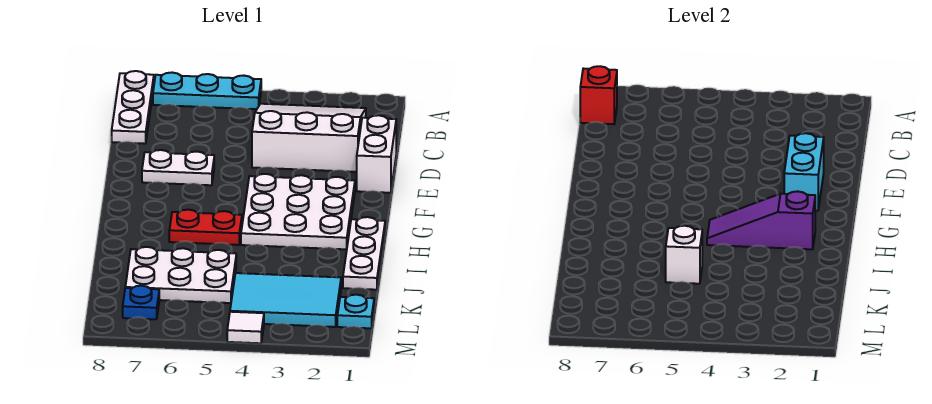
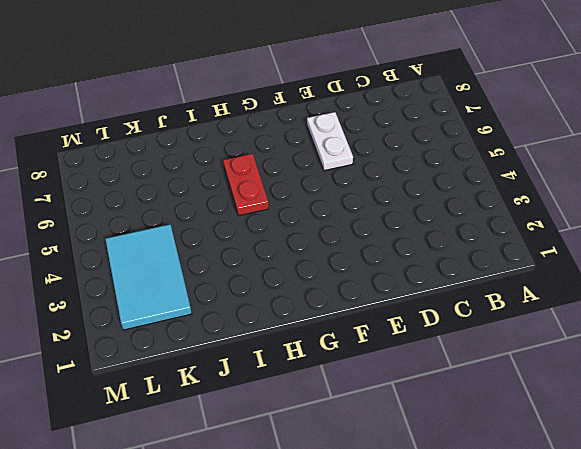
none -> cyan plate A5:A7 level 1
none -> white plate A8:C8 level 1
none -> white slope B2:D4 level 1 top D

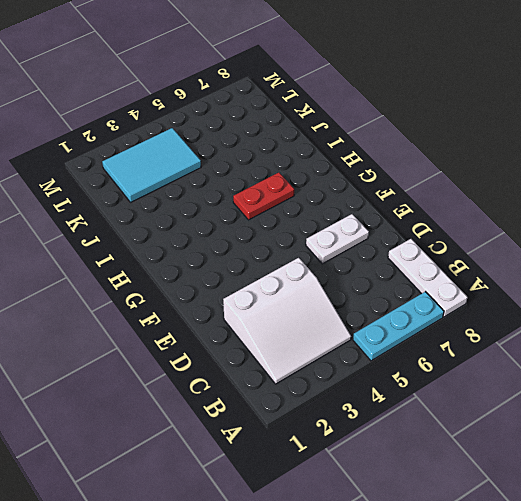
none -> white brick D1:E1 level 1
none -> white plate F2:H4 level 1
none -> white plate H1:J1 level 1

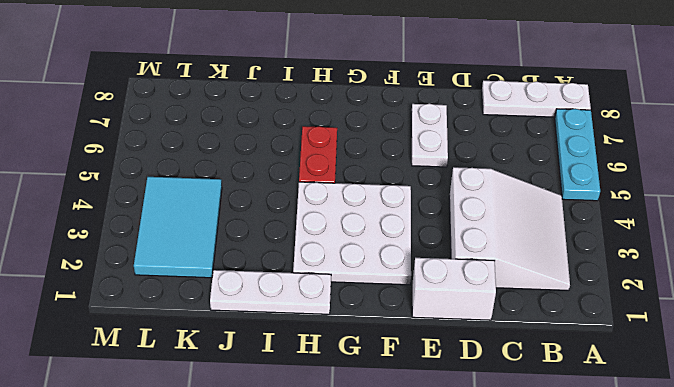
none -> white plate J5:K7 level 1
none -> cyan plate L1 level 1
none -> blue plate L7 level 1

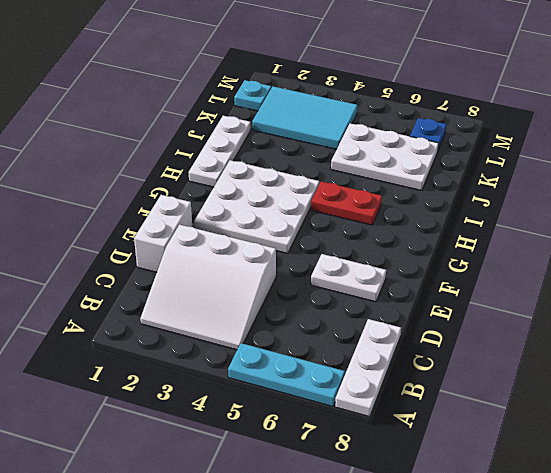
none -> white tile M4 level 1
none -> red brick B8 level 2
none -> cyan brick E2:F2 level 2

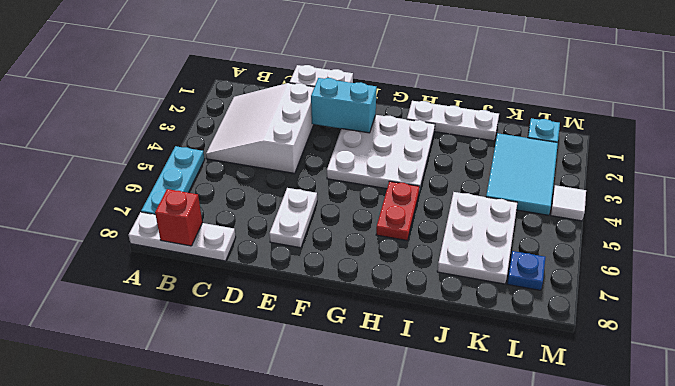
none -> purple slope H2:H4 level 2 top 2
none -> white brick J5 level 2

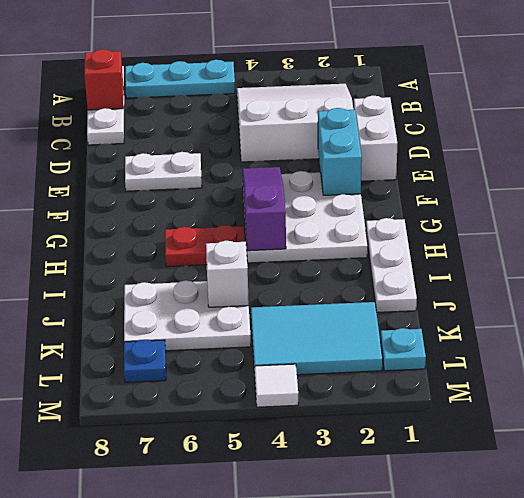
purple slope F4:H4 level 2 top H -> purple slope H2:H4 level 2 top 2

